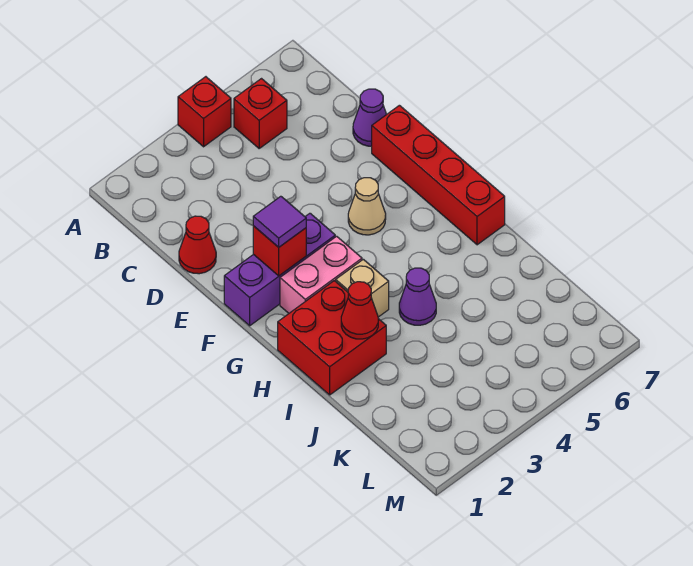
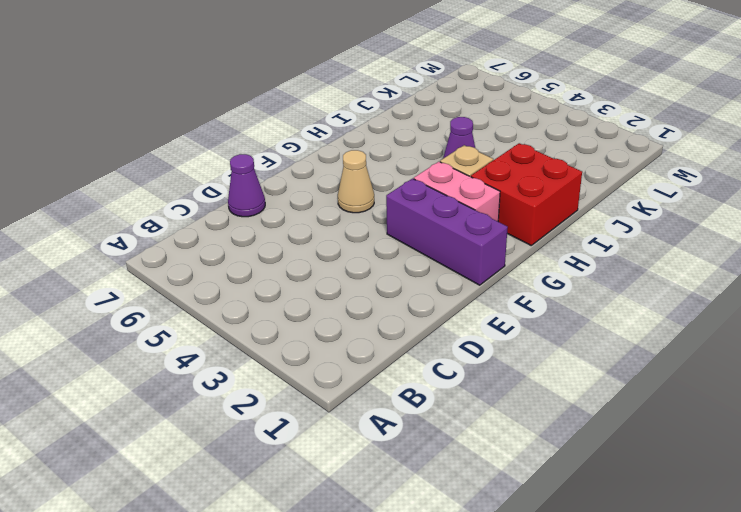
none -> red brick A4 level 1
none -> red brick B5 level 1
none -> red cone D1 level 1

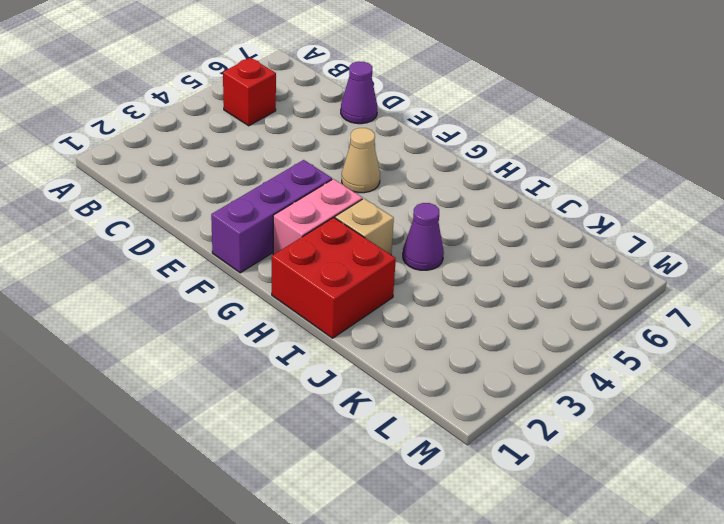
none -> red brick A4 level 1
none -> red cone D1 level 1
none -> red brick E7:H7 level 1

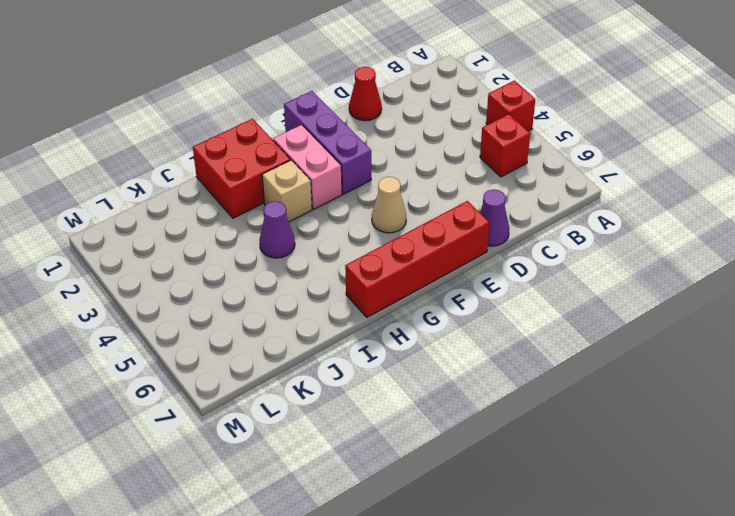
none -> red brick F2 level 2
none -> red cone I2 level 2
none -> purple tile F2 level 3

